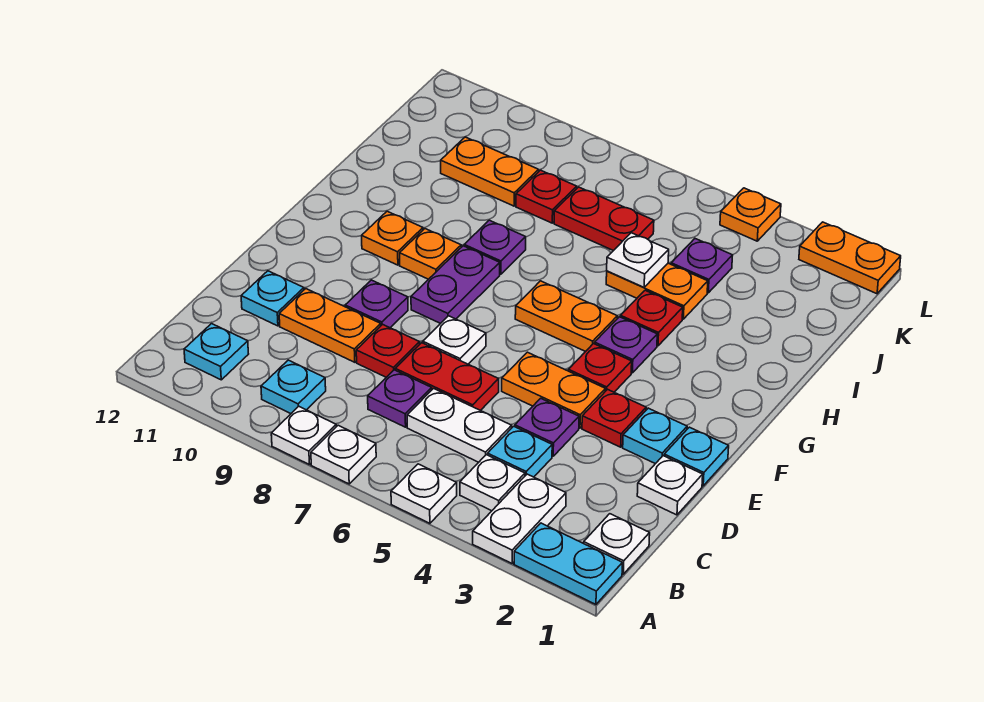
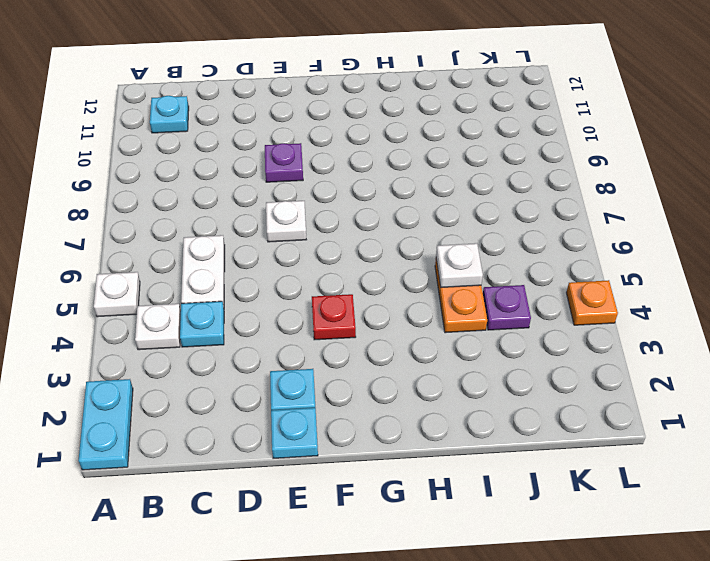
none -> white plate A3:B3 level 1
none -> white plate A7 level 1
none -> white plate A8 level 1
none -> white plate B1 level 1

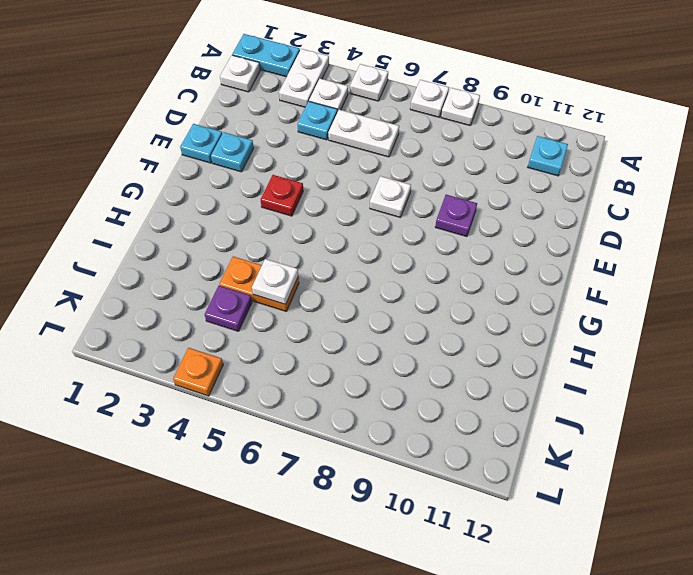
none -> cyan plate B9 level 1
none -> purple plate C7 level 1
none -> white plate D1 level 1
none -> purple plate D4 level 1

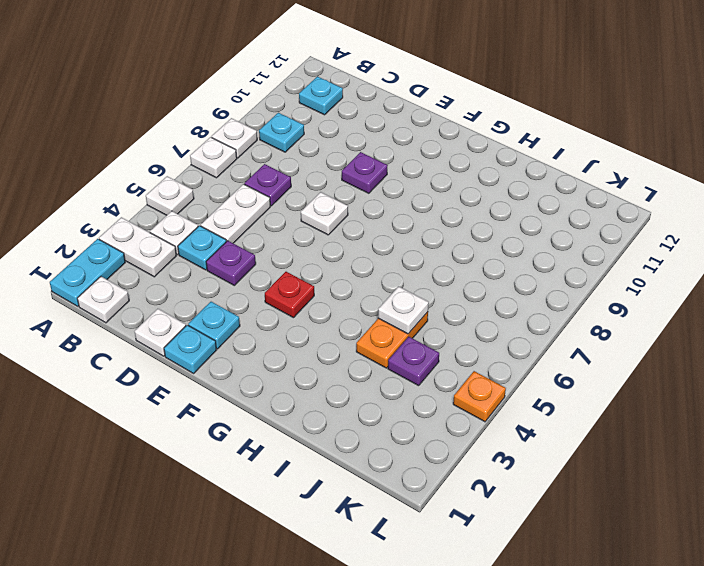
none -> red plate D6:D7 level 1
none -> red plate D8 level 1
none -> orange plate D9:D10 level 1
none -> cyan plate D11 level 1

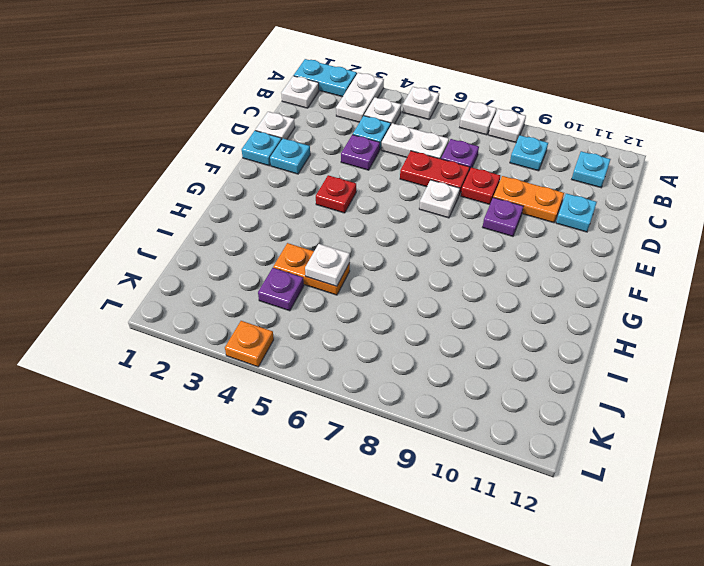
none -> red plate E3 level 1
none -> orange plate E4:E5 level 1
none -> purple plate F8:G8 level 1
none -> purple plate G4 level 1

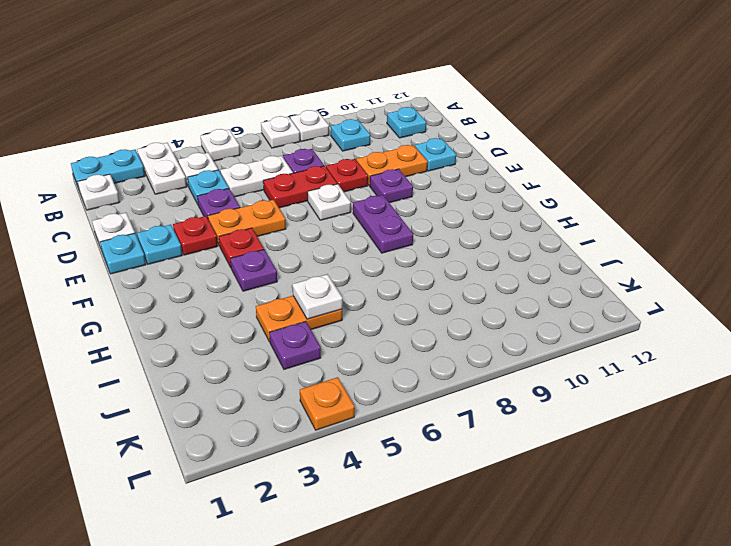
none -> orange plate G5:G6 level 1
none -> orange plate G9 level 1
none -> orange plate G10 level 1
none -> red plate H4 level 1

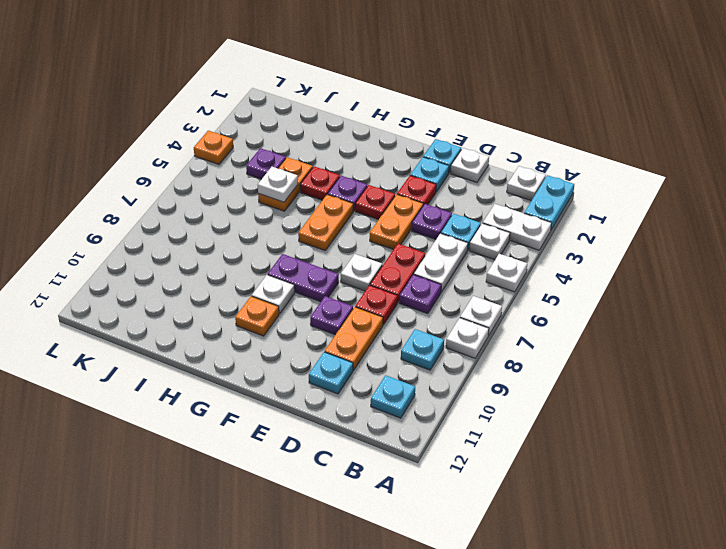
white plate G9 level 1 -> orange plate G9 level 1
none -> purple plate H8 level 1
none -> red plate J6:J7 level 1
none -> red plate J8 level 1
none -> orange plate J9:J10 level 1

